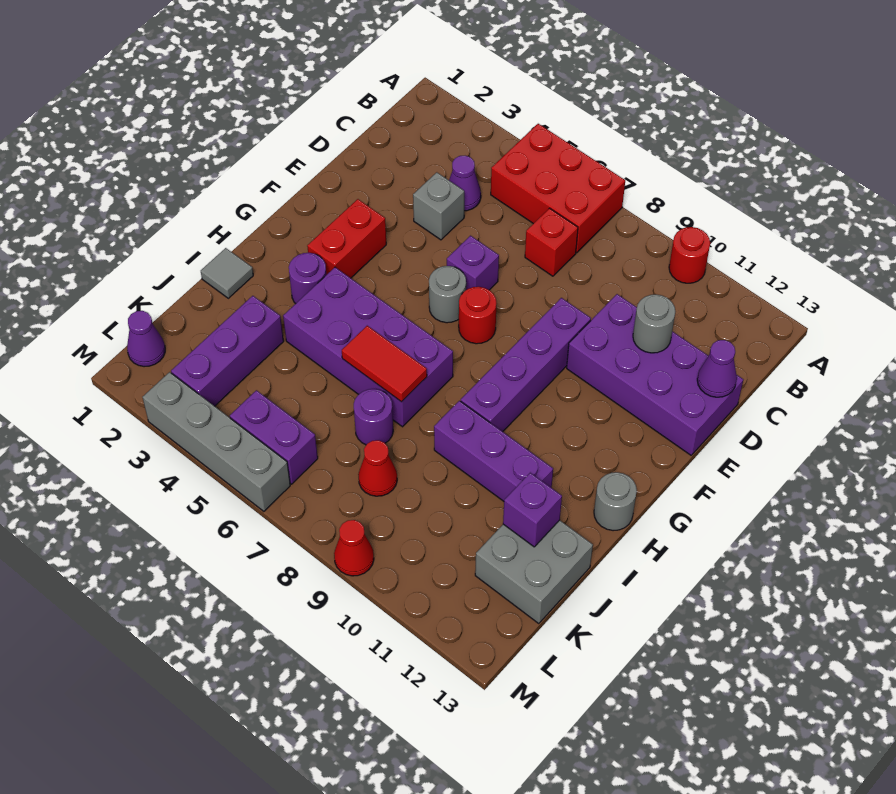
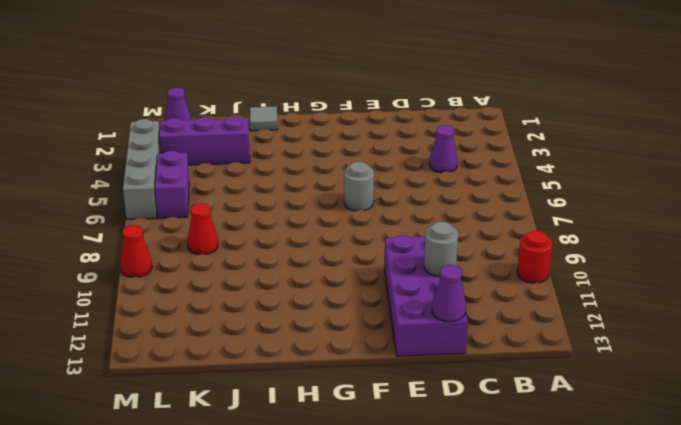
none -> red brick A5:B7 level 1
none -> red brick C7 level 1
none -> grey brick D4 level 1

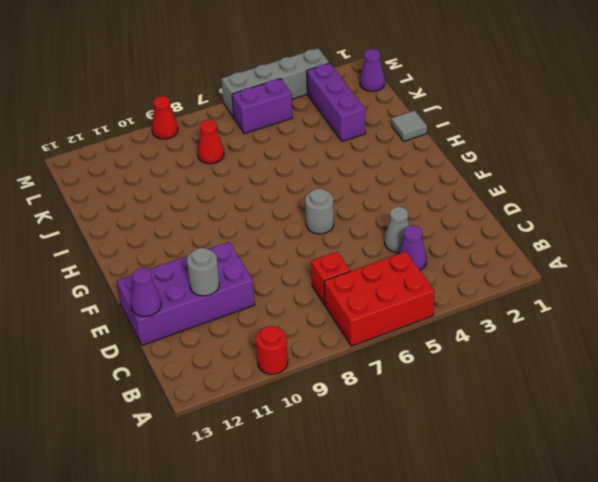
grey cone D4 level 1 -> grey brick D4 level 1
none -> purple brick E6 level 1
none -> purple brick E9:H9 level 1
none -> red brick F3:G3 level 1

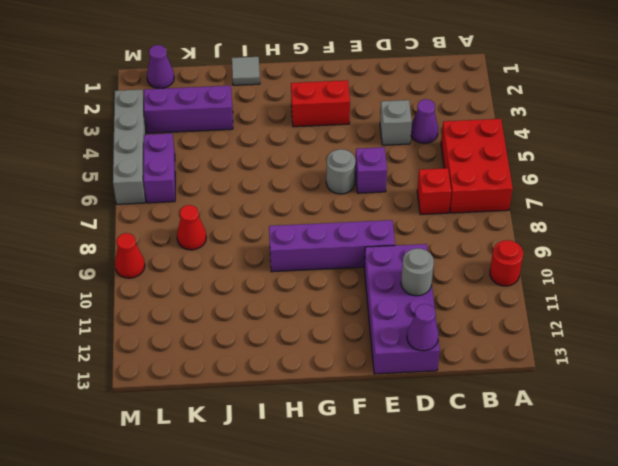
none -> red round brick F7 level 1
none -> purple round brick H3 level 1
none -> purple brick H4:I7 level 1

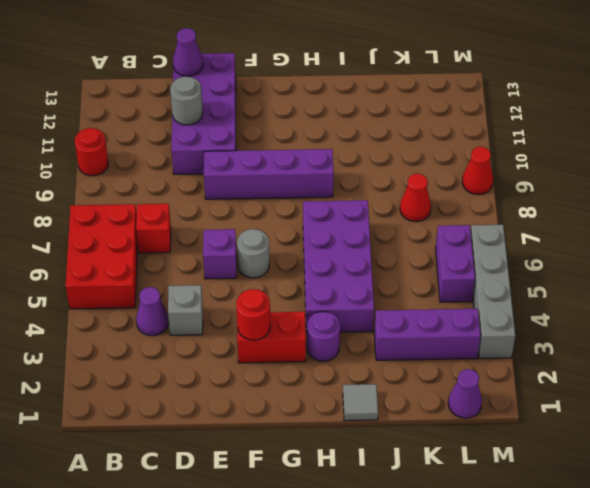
red round brick F3 level 2 -> red round brick F7 level 1
none -> grey round brick H13 level 1
none -> purple brick I9:I11 level 1
none -> purple round brick J7 level 1

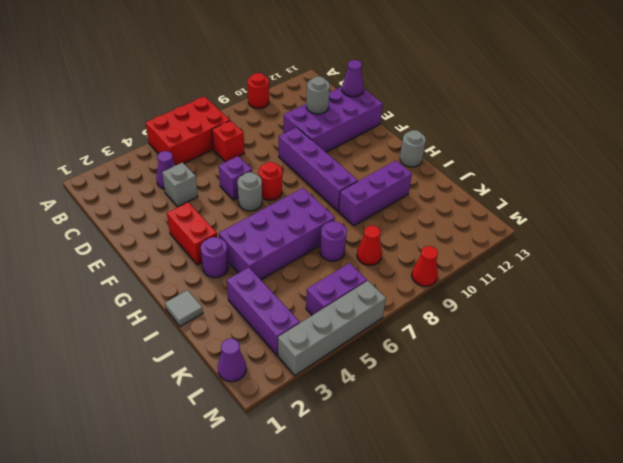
none -> grey brick J12:K13 level 1
none -> red tile I6:I7 level 2
none -> purple brick J12 level 2

